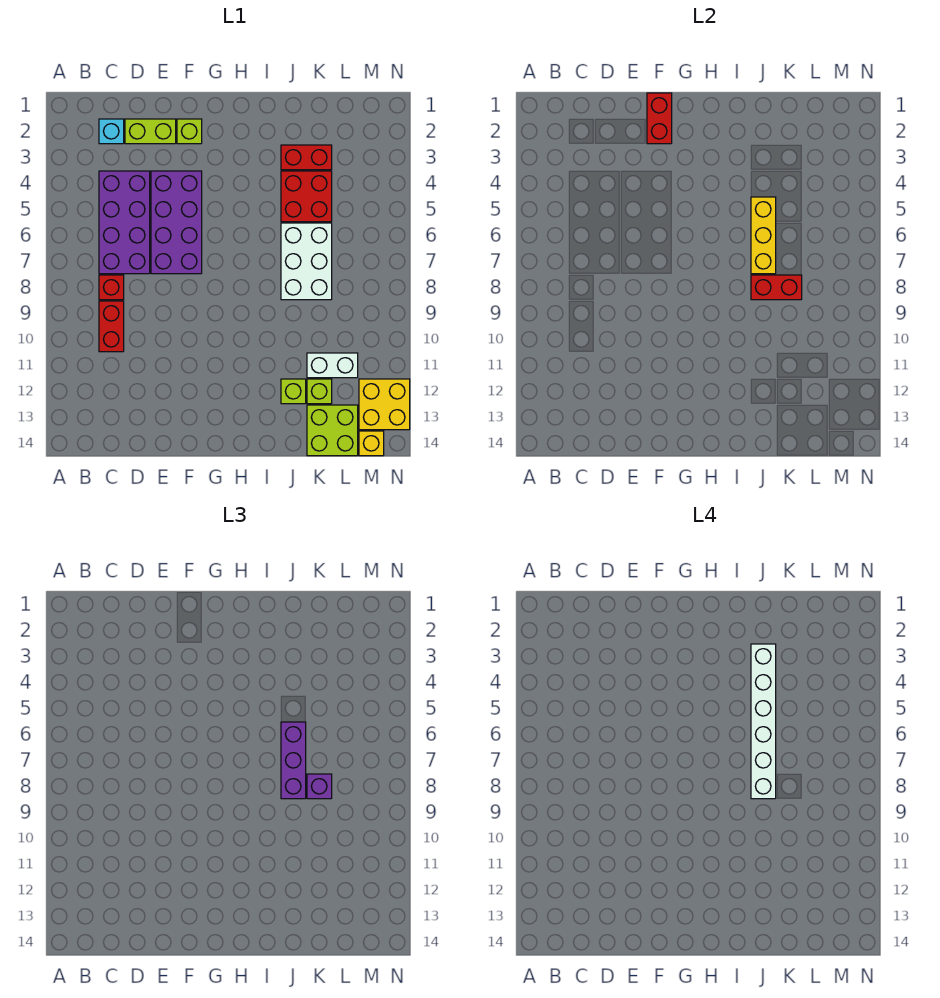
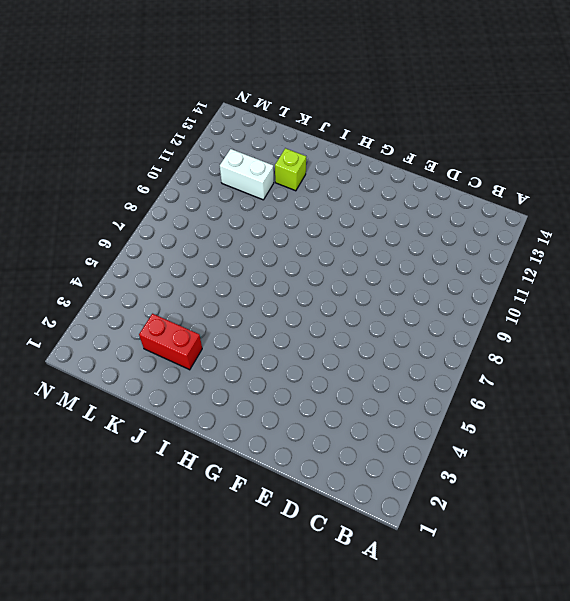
none -> cyan brick C2 level 1
none -> purple brick C4:D7 level 1
none -> red brick C8 level 1

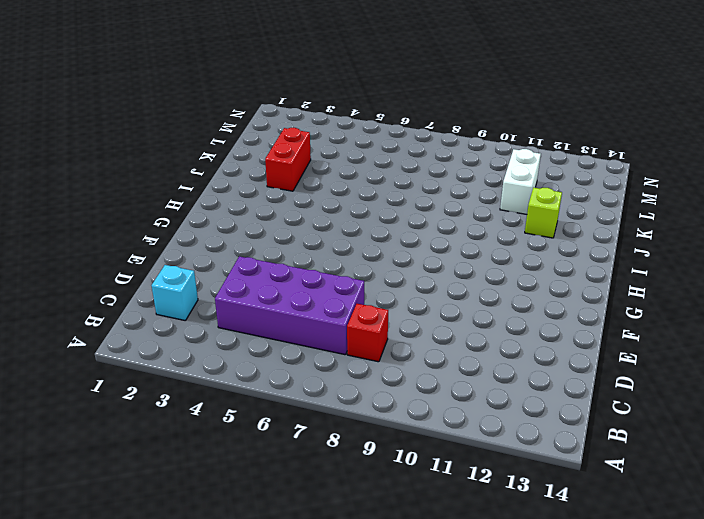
none -> red brick C9:C10 level 1
none -> lime brick D2:E2 level 1
none -> purple brick E4:F7 level 1

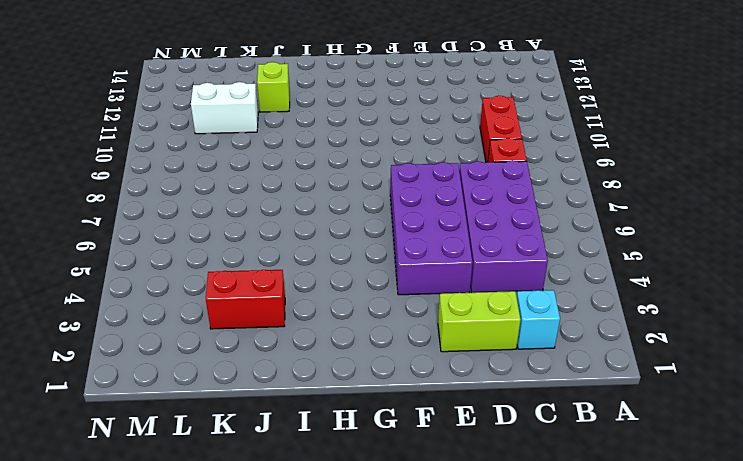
none -> lime brick F2 level 1
none -> red brick J4:K5 level 1
none -> white brick J6:K8 level 1

